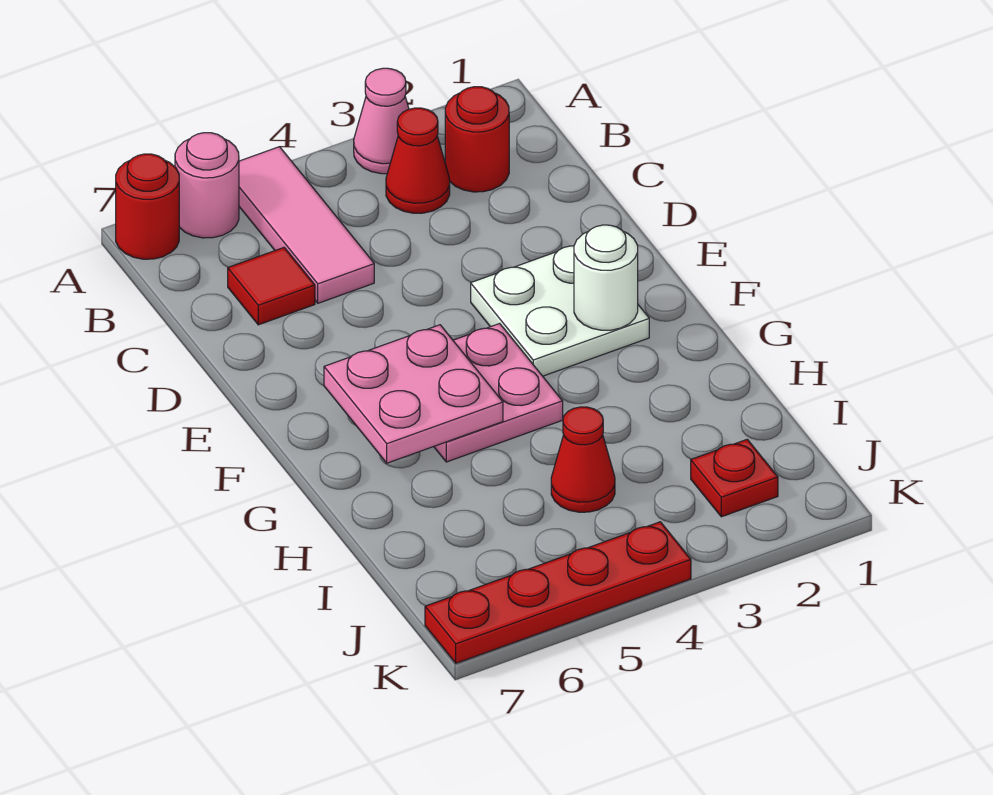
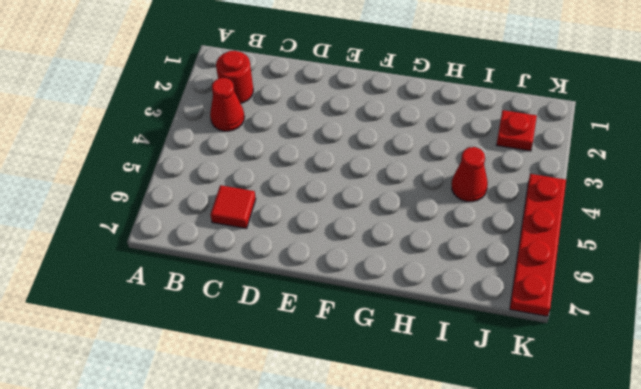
none -> pink cone A3 level 1
none -> pink tile A5:C5 level 1
none -> pink round brick A6 level 1

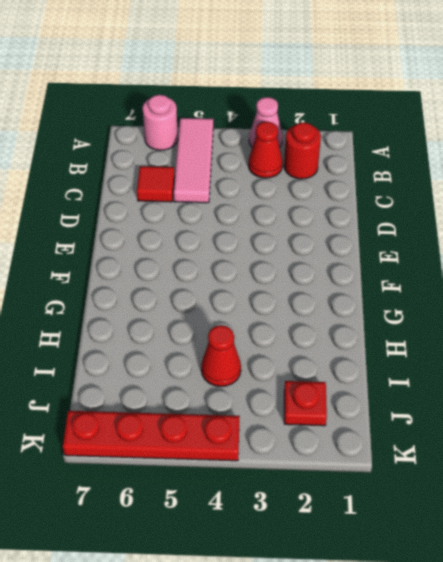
none -> red round brick A7 level 1
none -> white plate E2:F3 level 1
none -> pink plate F4:G5 level 1

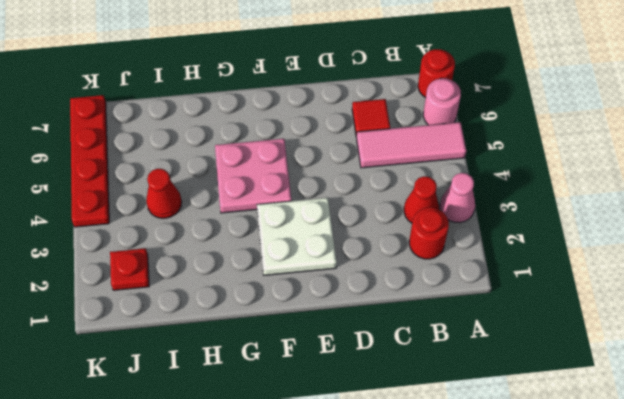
none -> white round brick F2 level 2
none -> pink plate F5:G6 level 2

